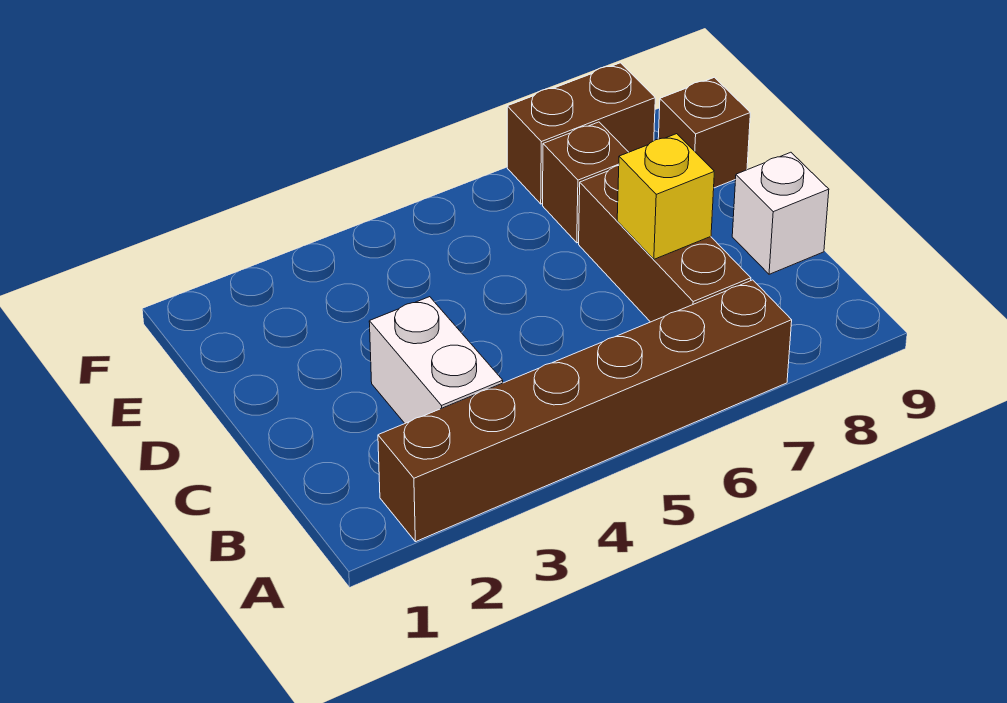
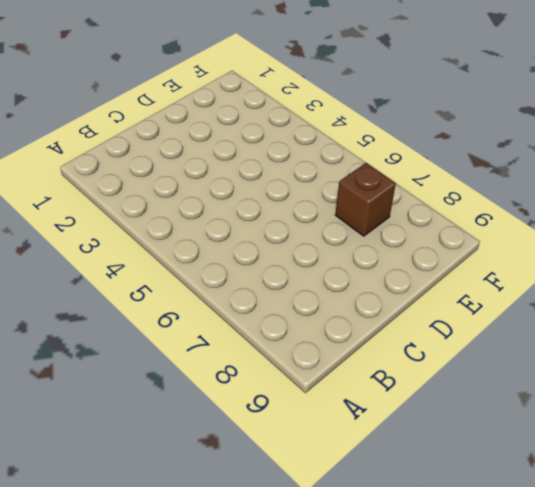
none -> brown brick A2:A7 level 1
none -> white brick B3:C3 level 1

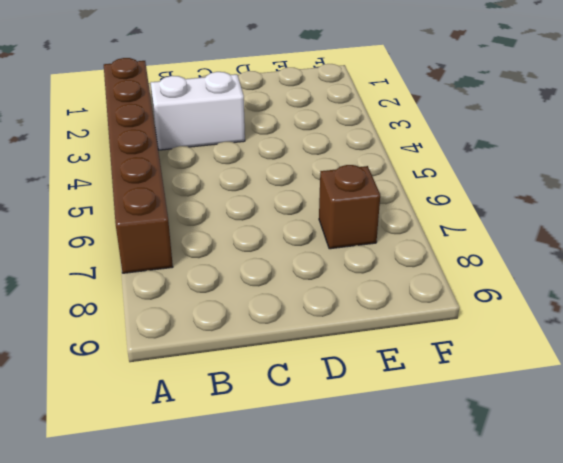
none -> brown brick B7:D7 level 1
none -> white brick C9 level 1

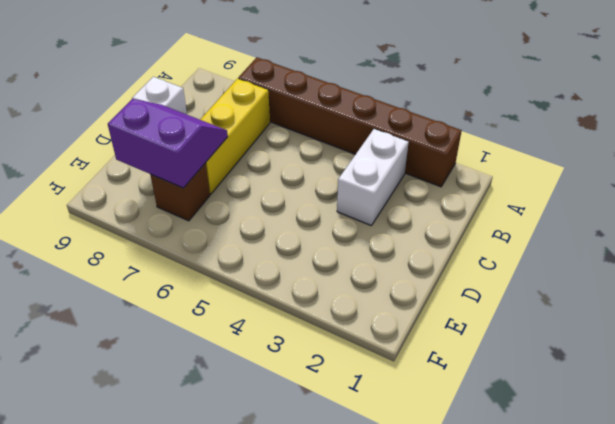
yellow brick B7:D7 level 1 -> brown brick B7:D7 level 1
purple slope D7:E8 level 2 top E -> none
none -> brown brick E9 level 1
none -> brown brick F7:F8 level 1

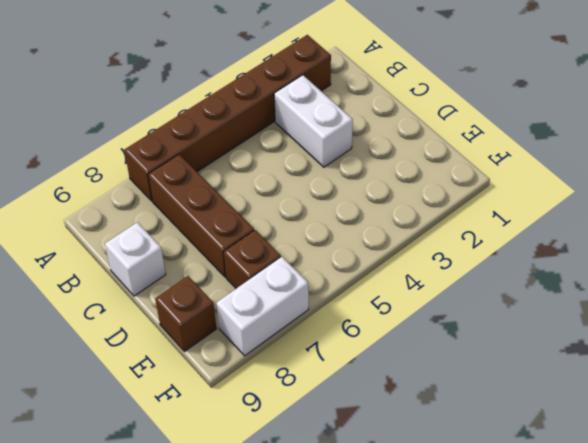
white brick F7:F8 level 1 -> brown brick F7:F8 level 1
none -> yellow brick C7 level 2

